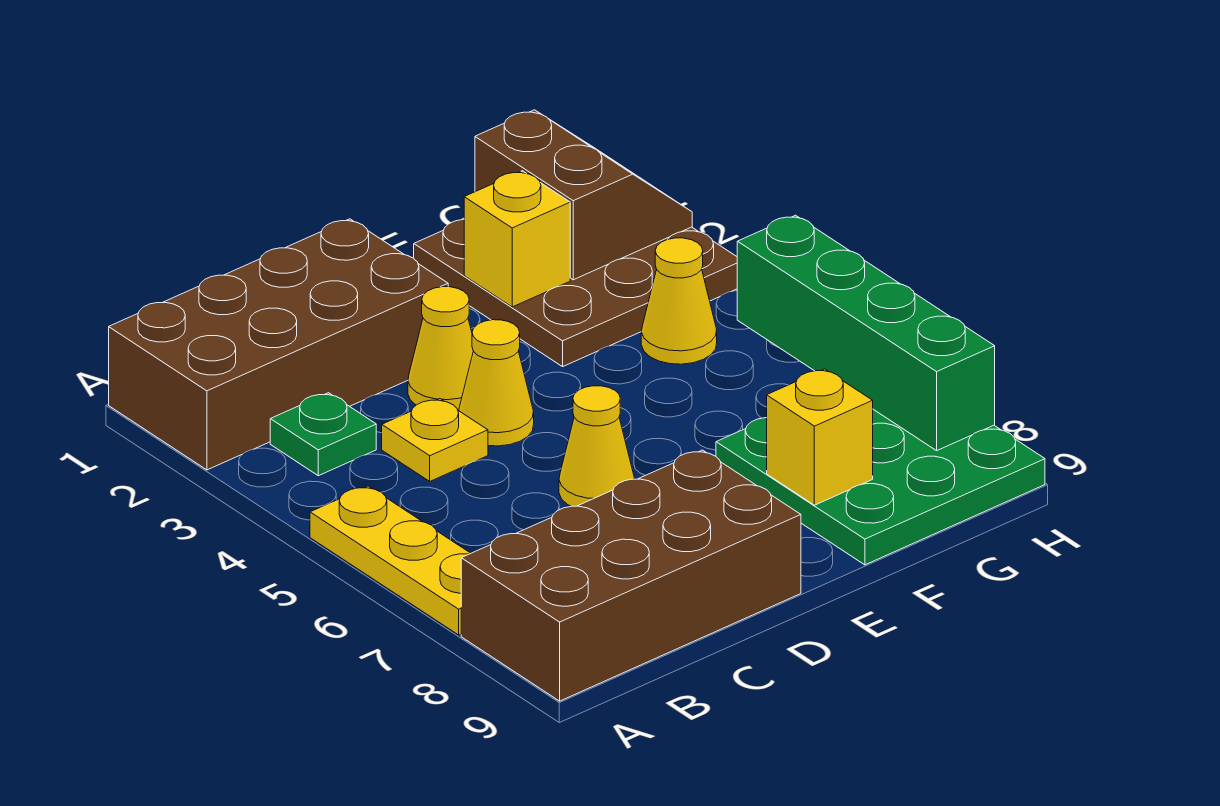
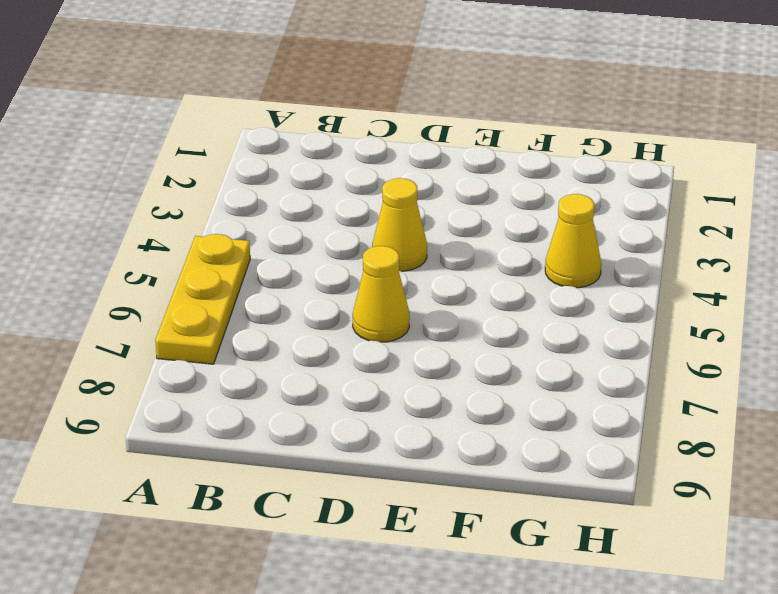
none -> brown brick A1:D2 level 1
none -> brown brick A8:D9 level 1
none -> green plate B3 level 1

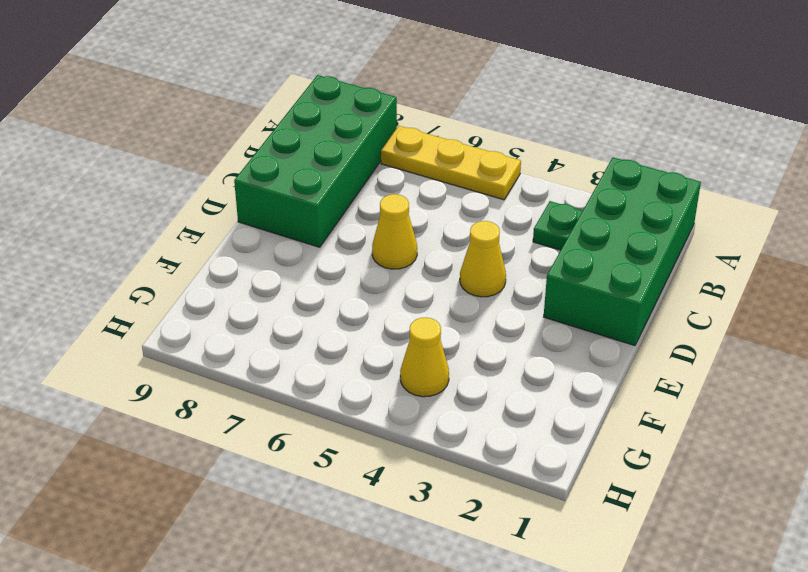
green brick A1:D2 level 1 -> brown brick A1:D2 level 1
green brick A8:D9 level 1 -> brown brick A8:D9 level 1
none -> yellow plate C4 level 1
none -> yellow cone D3 level 1
none -> brown plate F1:H3 level 1

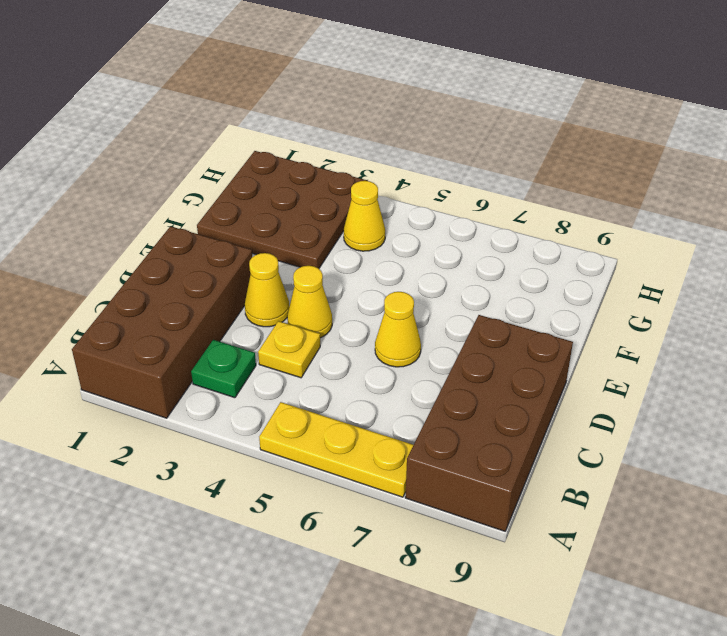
none -> green plate F7:H9 level 1
none -> yellow brick F2 level 2
none -> yellow brick F8 level 2

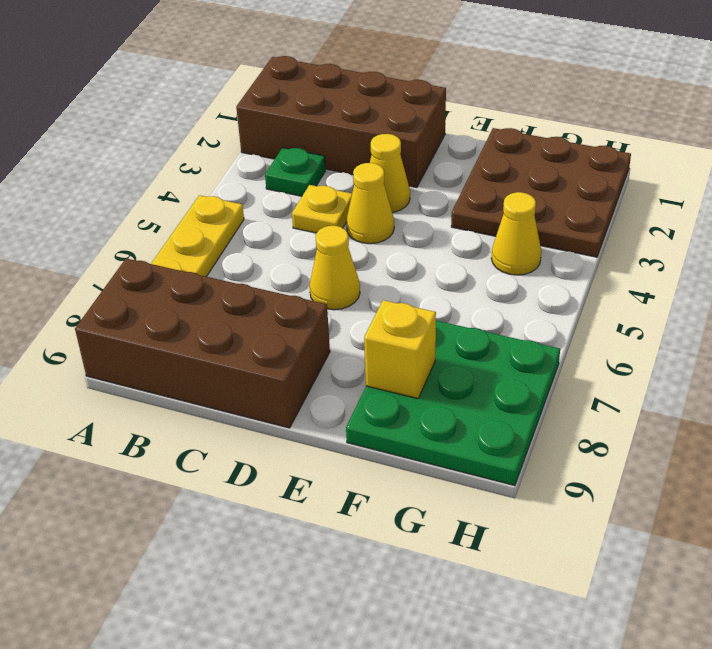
none -> yellow brick F2 level 2
none -> brown slope G1:H2 level 2 top G
none -> green brick H5:H8 level 2

